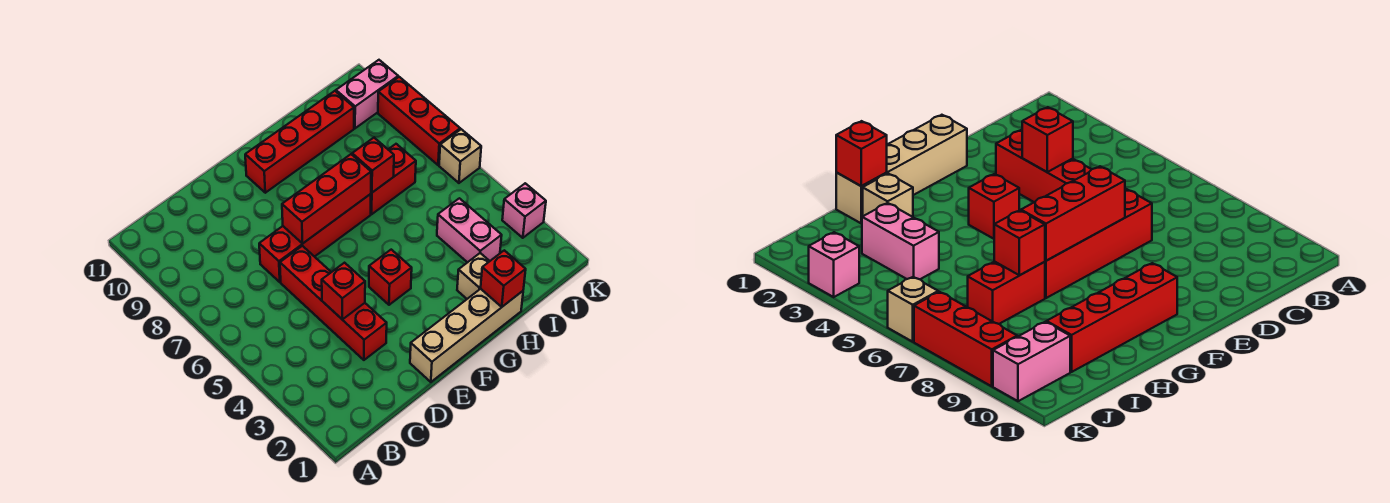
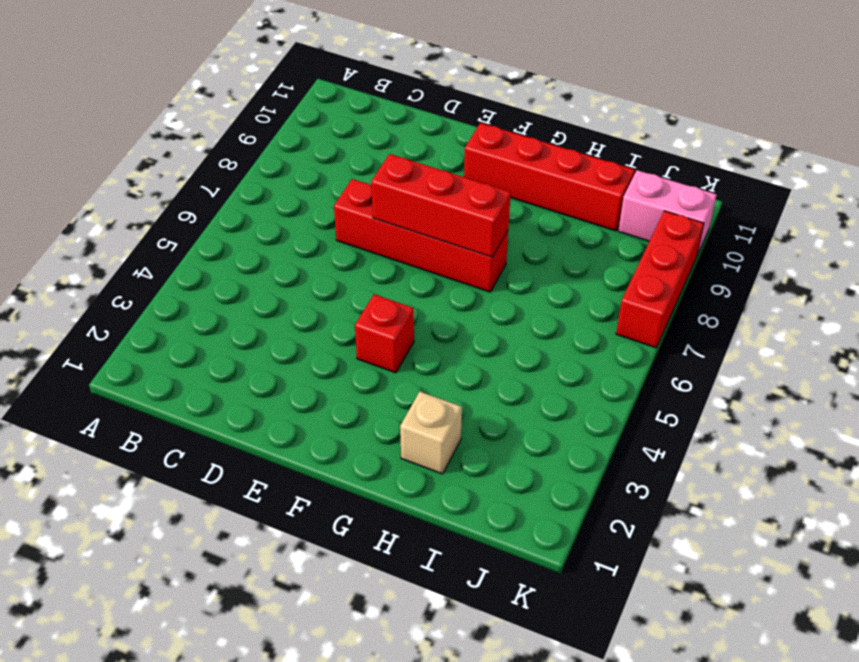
none -> red brick D3:D6 level 1
none -> tan brick E1:H1 level 1
none -> red brick H7:I7 level 1

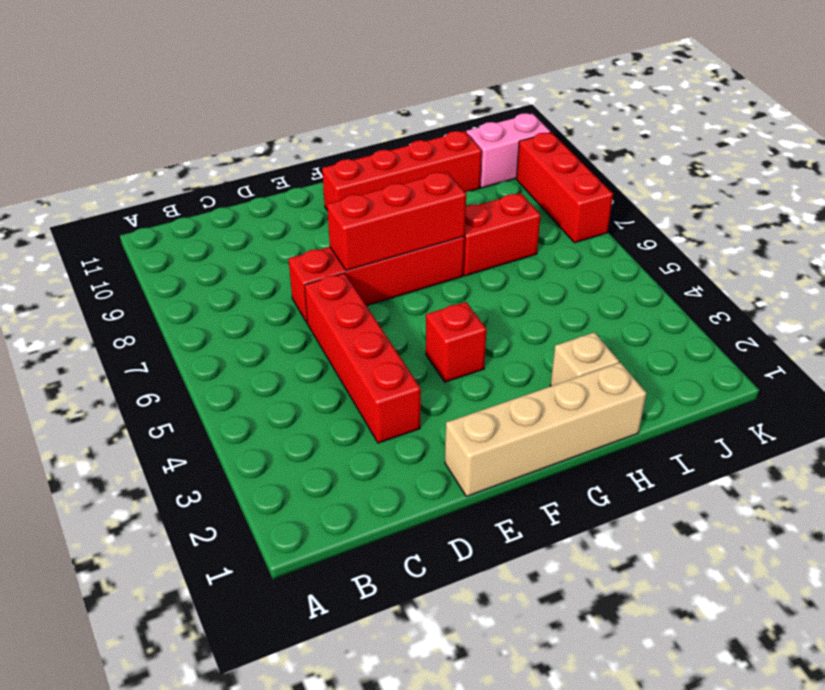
none -> pink brick I3:I4 level 1
none -> pink brick K3 level 1
none -> tan brick K6 level 1

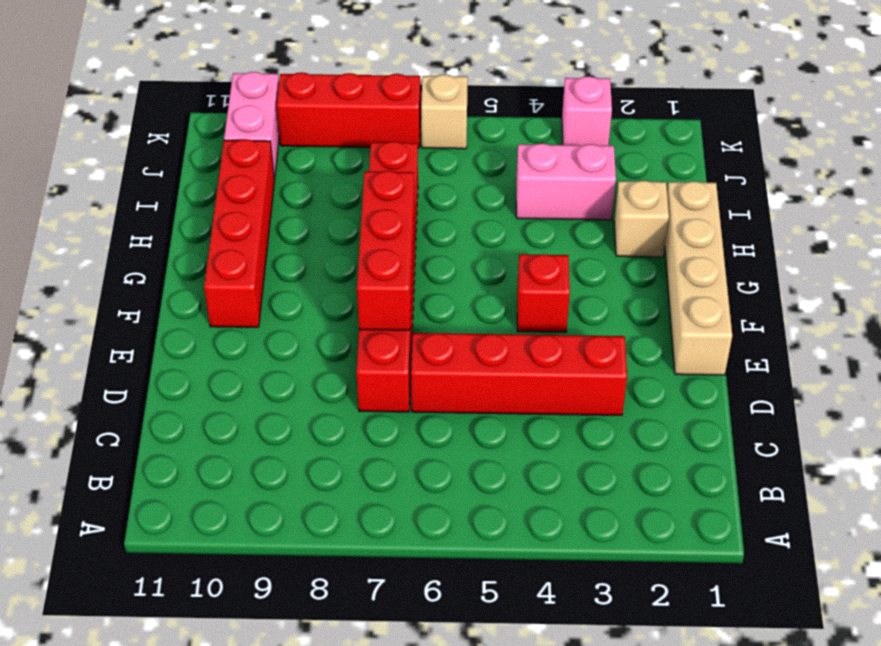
none -> red brick D4 level 2
none -> red brick H1 level 2
none -> red brick H7 level 2

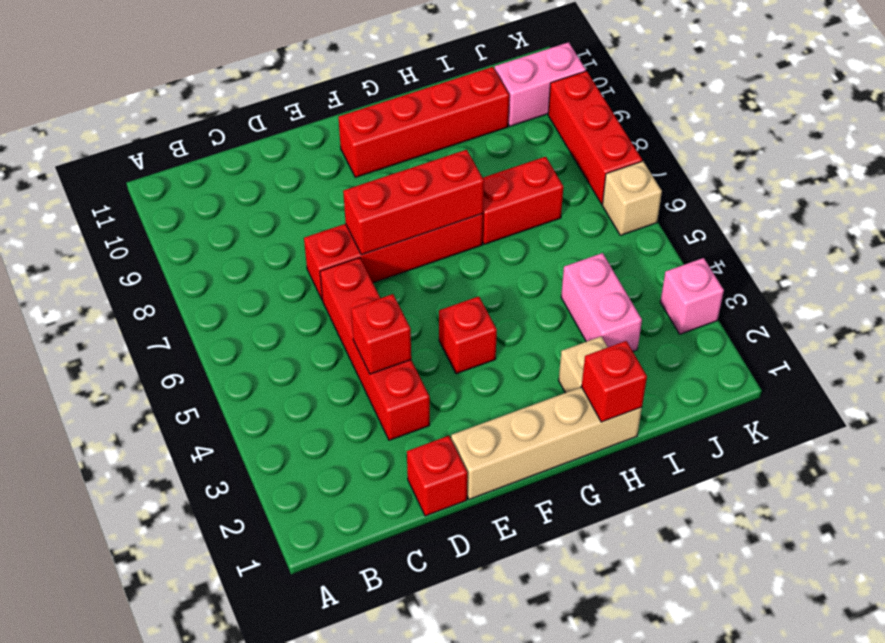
red brick D1 level 1 -> red brick H7 level 2

